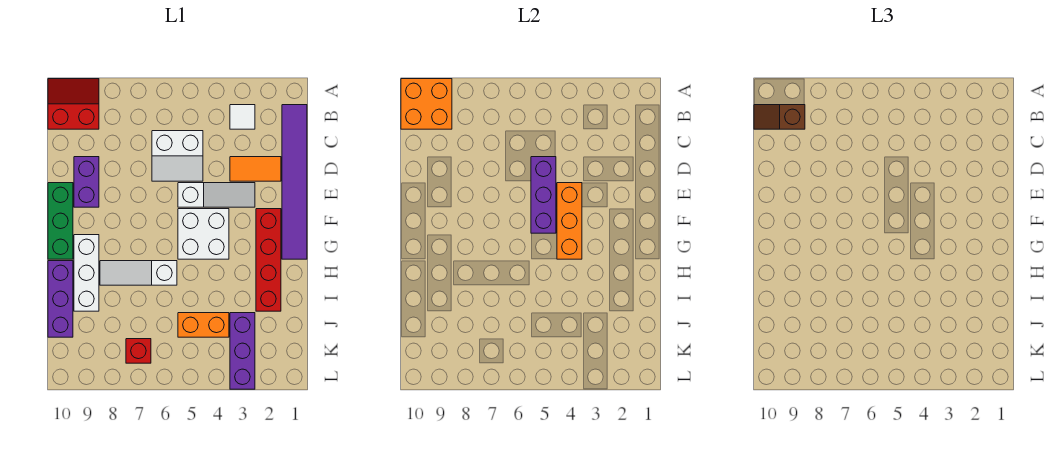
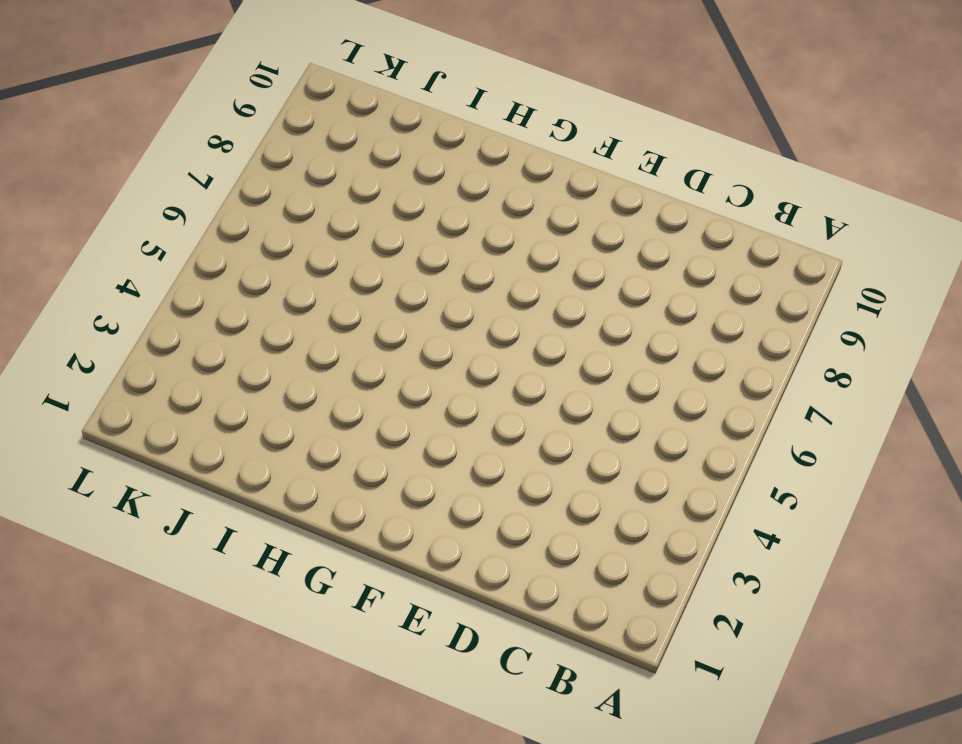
none -> red slope A9:B10 level 1 top B
none -> purple tile B1:G1 level 1
none -> white tile B3 level 1

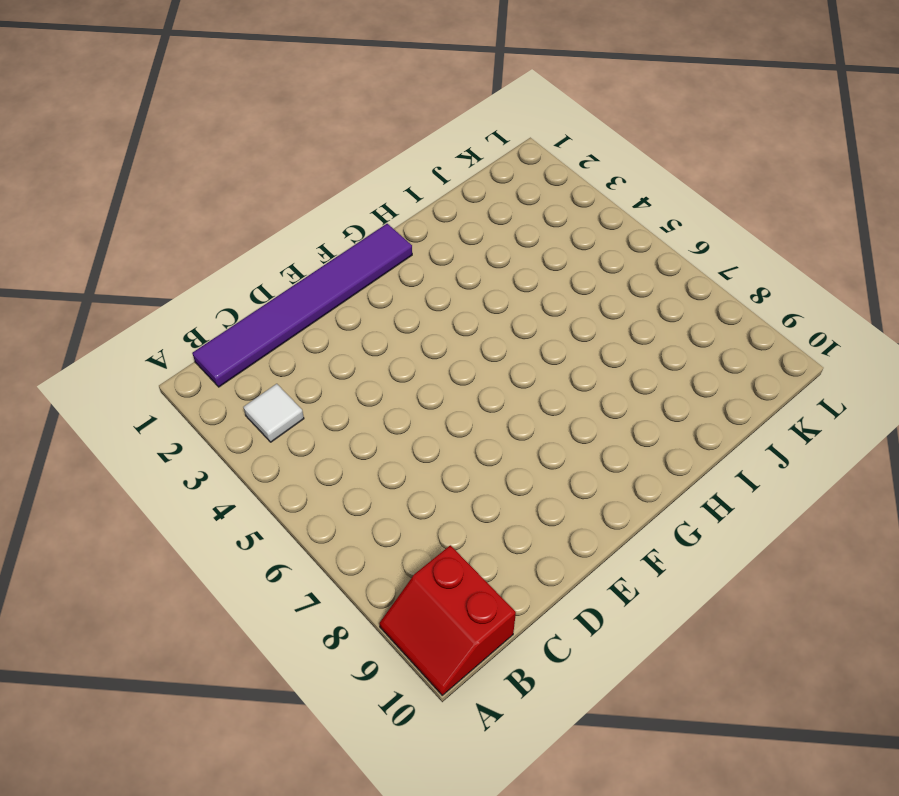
none -> white slope C5:D6 level 1 top C
none -> orange tile D2:D3 level 1
none -> purple brick D9:E9 level 1

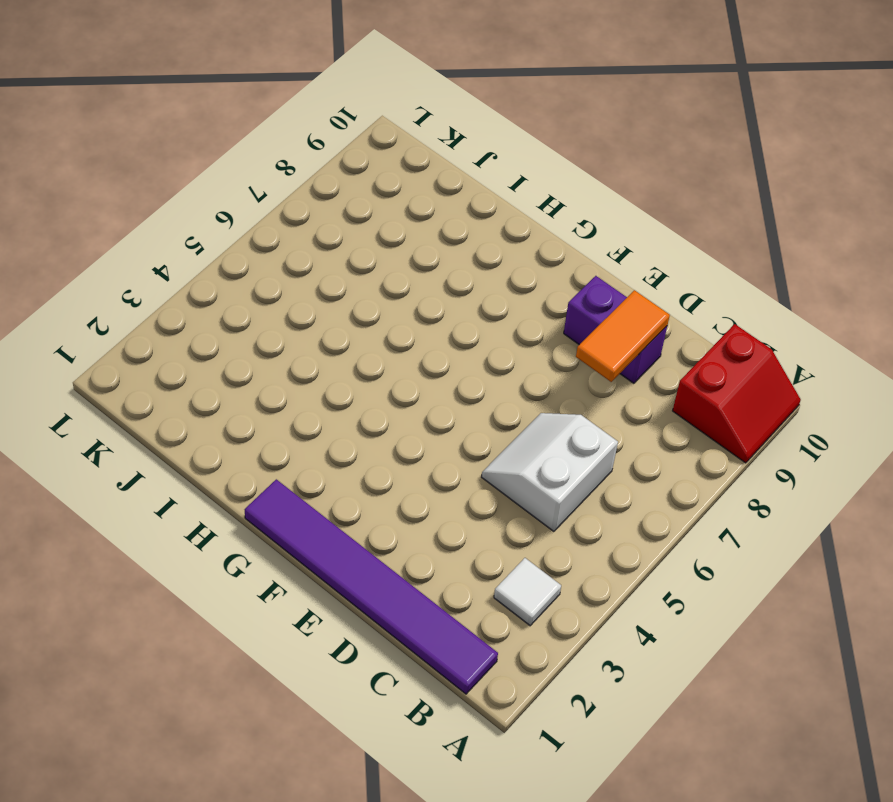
orange tile D8:D9 level 2 -> orange tile D2:D3 level 1
none -> white slope E3:E5 level 1 top 5
none -> green brick E10:G10 level 1
none -> red brick F2:I2 level 1

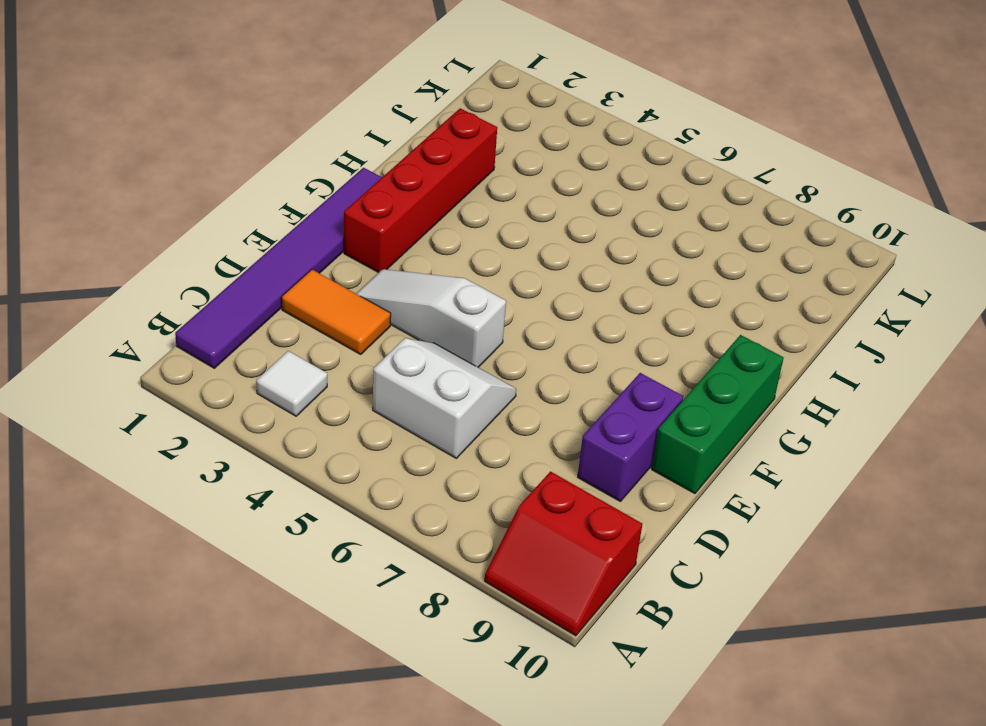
none -> white brick F4:G5 level 1
none -> white brick G9:I9 level 1
none -> white slope H6:H8 level 1 top 6

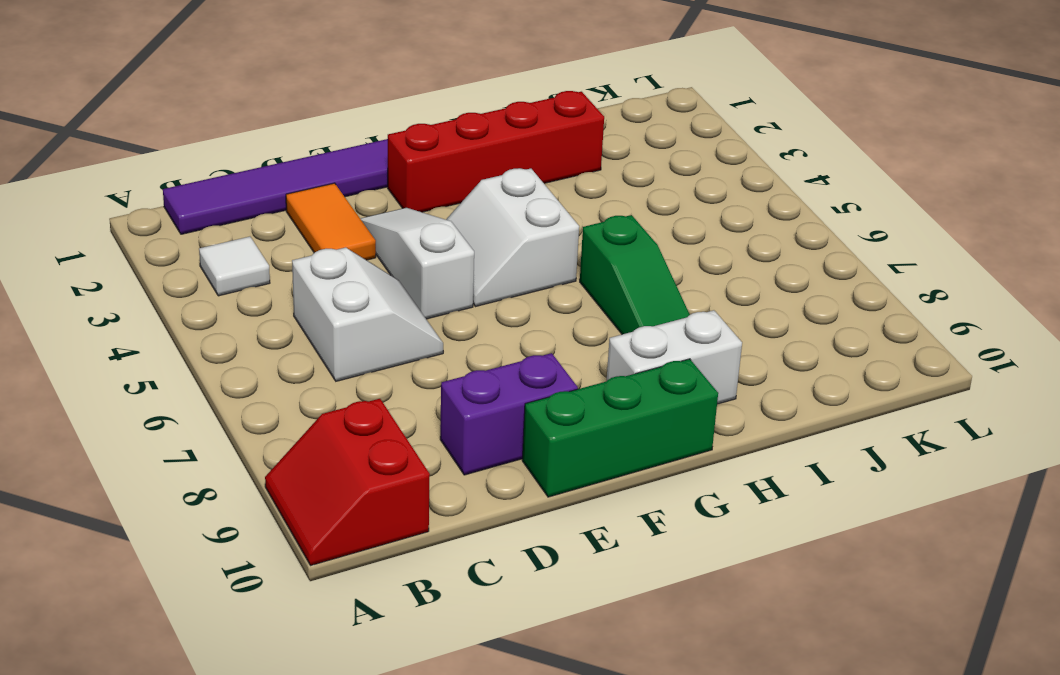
white slope F4:G5 level 1 top G -> white brick F4:G5 level 1
white brick G9:H9 level 1 -> white brick G9:I9 level 1
green slope H6:H8 level 1 top 6 -> white slope H6:H8 level 1 top 6
none -> purple brick H10:J10 level 1
none -> purple brick J3:L3 level 1
none -> orange brick J4:J5 level 1

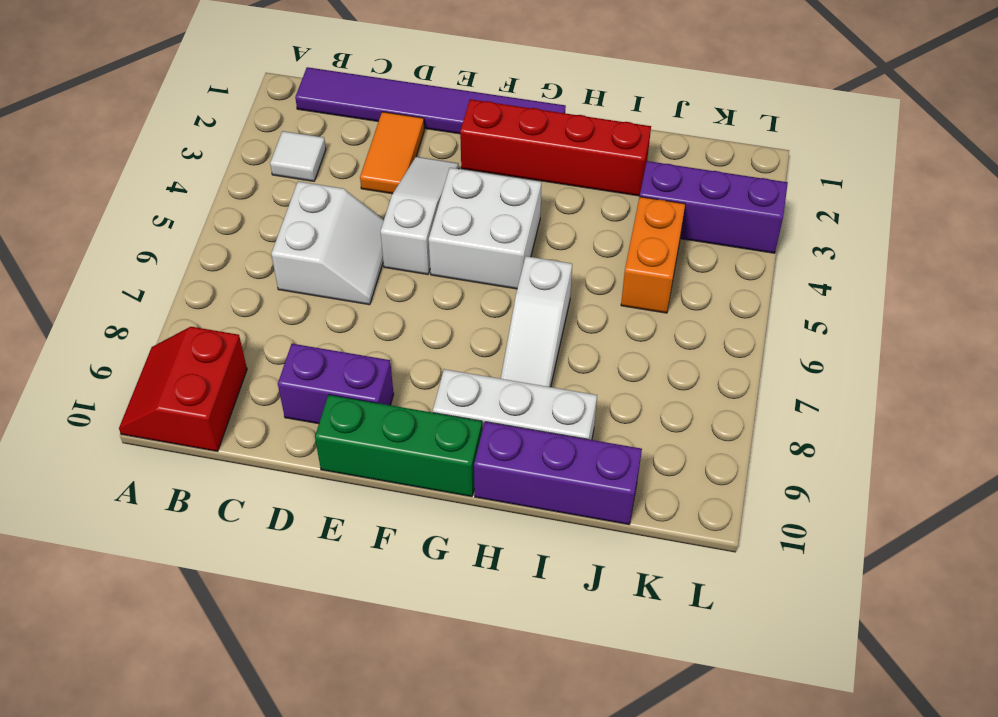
none -> red brick K7 level 1
none -> orange brick A9:B10 level 2
none -> purple brick D5:F5 level 2

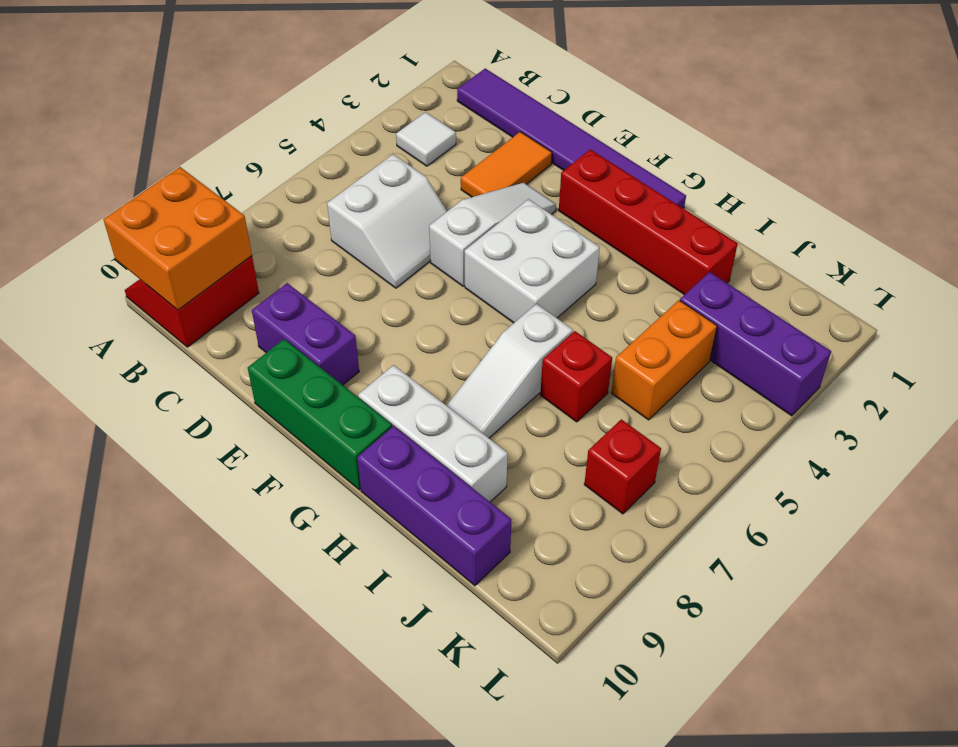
red brick I6 level 1 -> none
none -> purple brick D5:F5 level 2
none -> orange brick E4:G4 level 2
none -> brown slope B9:B10 level 3 top 9

